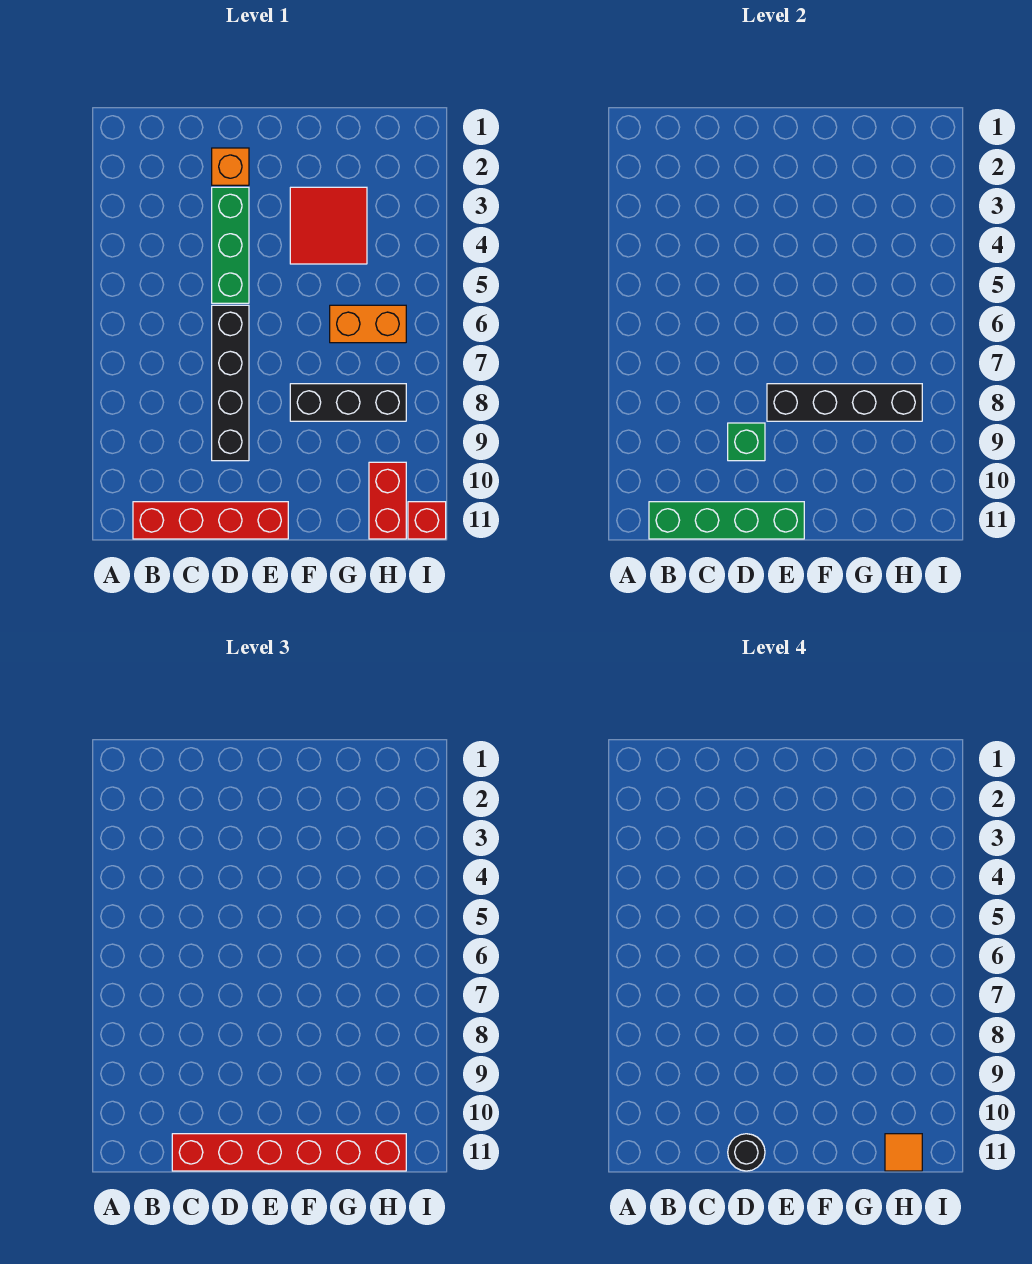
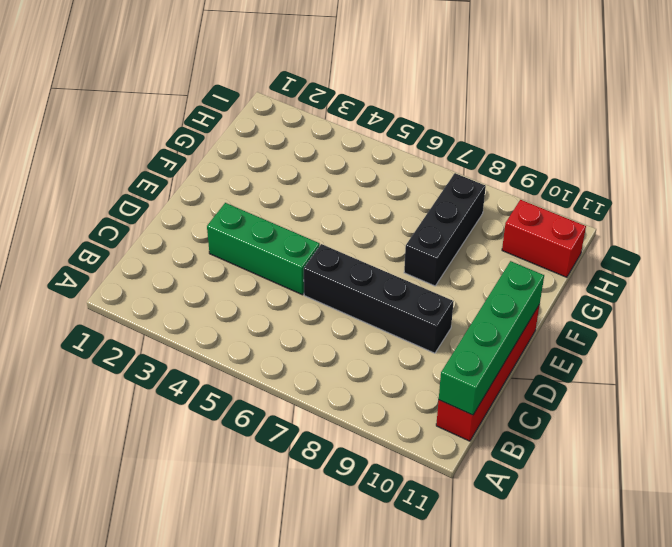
none -> orange brick D2 level 1
none -> red tile F3:G4 level 1
none -> orange brick G6:H6 level 1

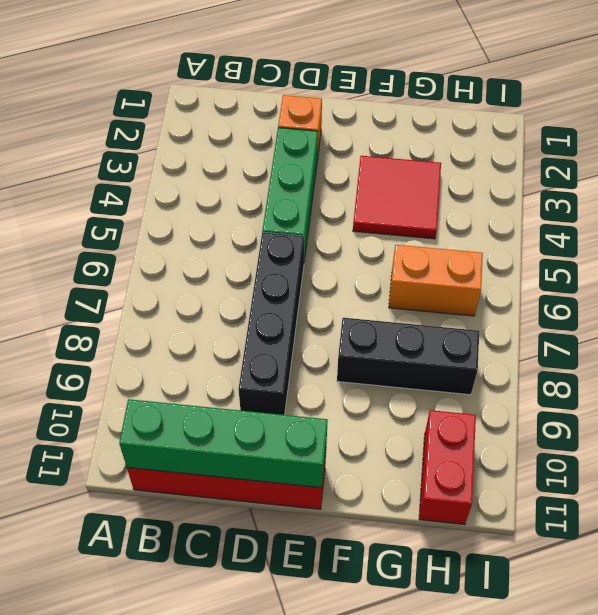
none -> red brick I11 level 1
none -> green brick D9 level 2
none -> black brick E8:H8 level 2

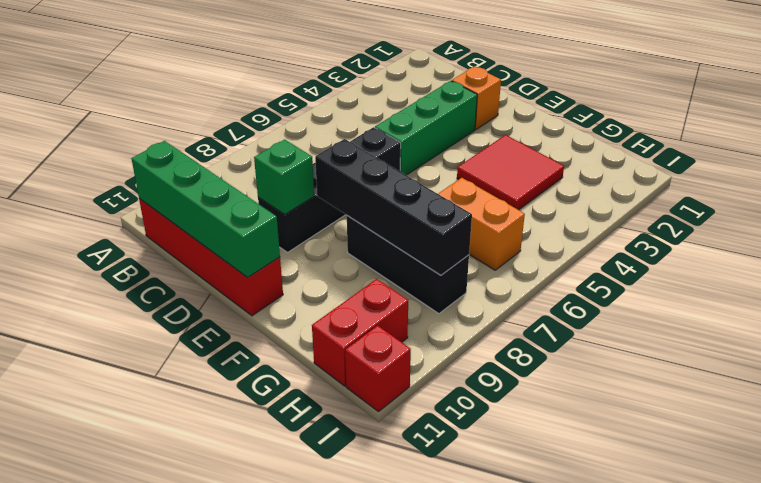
none -> red brick C11:H11 level 3
none -> black round brick D11 level 4
none -> orange tile H11 level 4

